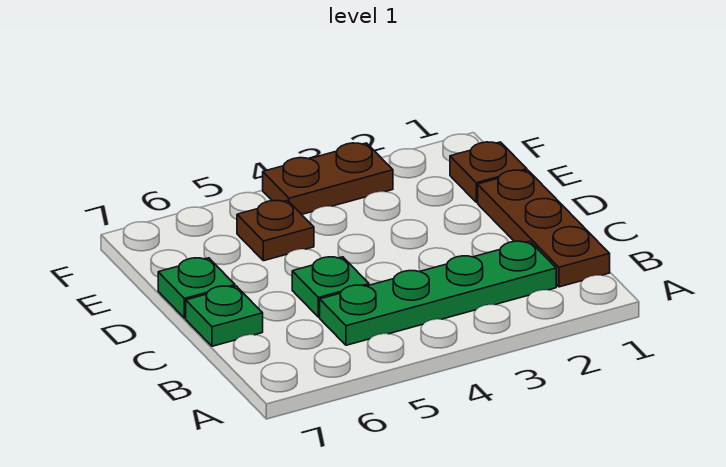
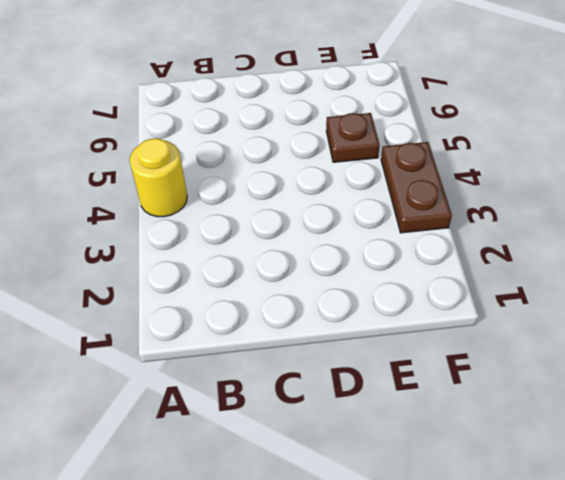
yellow round brick A4 level 1 -> none
none -> brown plate B1:D1 level 1
none -> green plate B2:B5 level 1

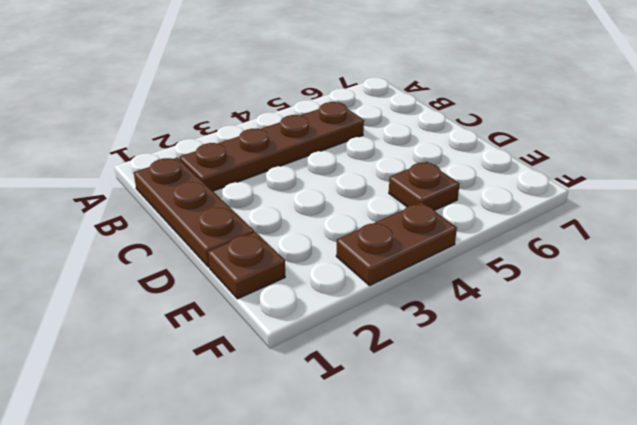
brown plate B2:B5 level 1 -> green plate B2:B5 level 1
none -> green plate C5 level 1
none -> green plate C7 level 1

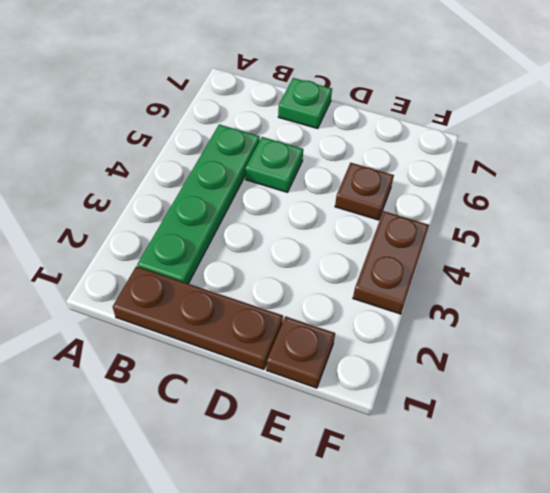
none -> green plate D7 level 1

